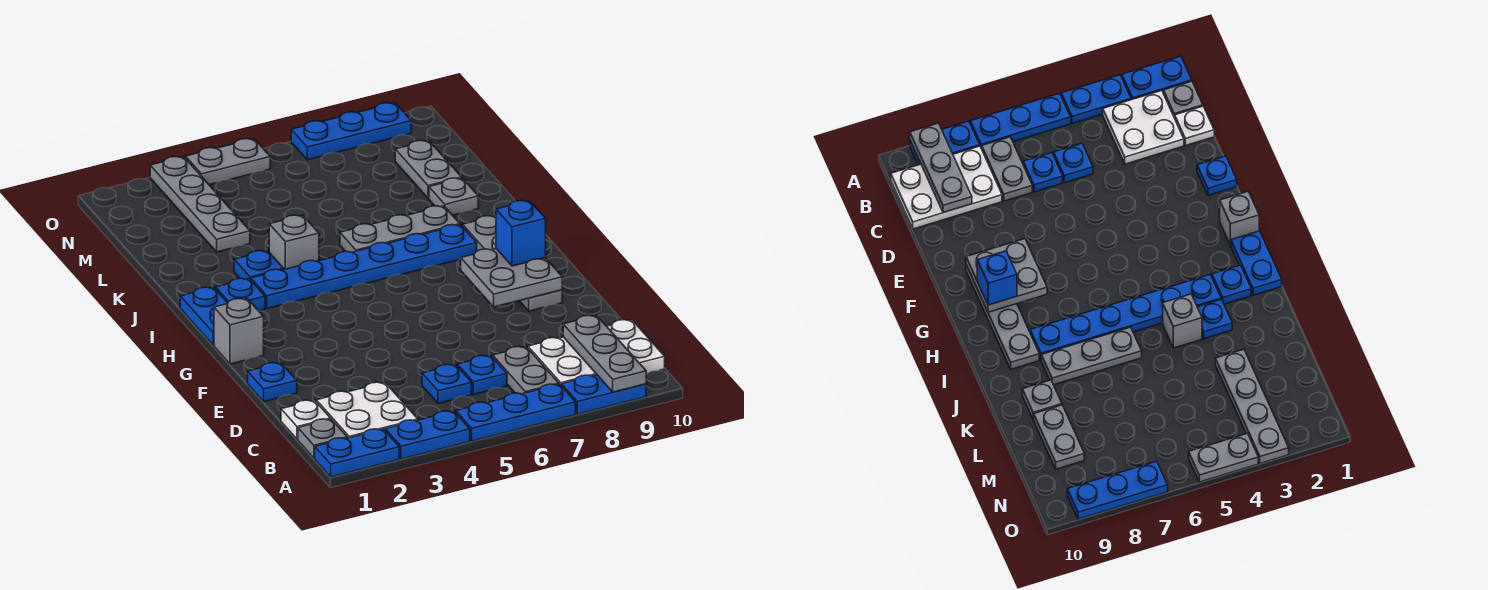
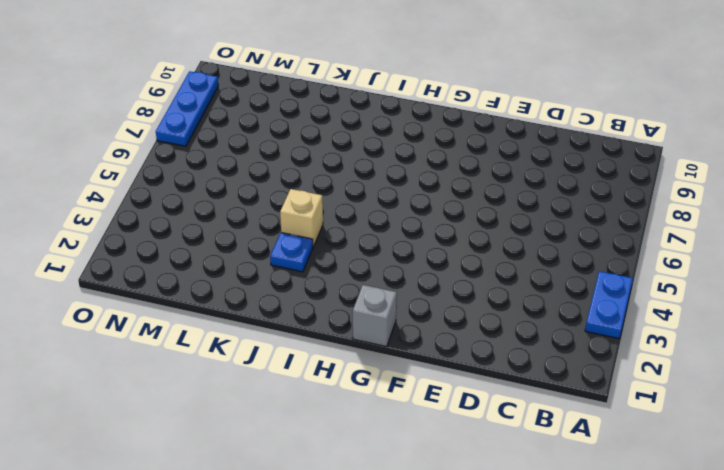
tan brick J4 level 1 -> grey brick J4 level 1
none -> blue plate A1:A2 level 1
none -> blue plate A5:A7 level 1
none -> blue plate A8:A9 level 1

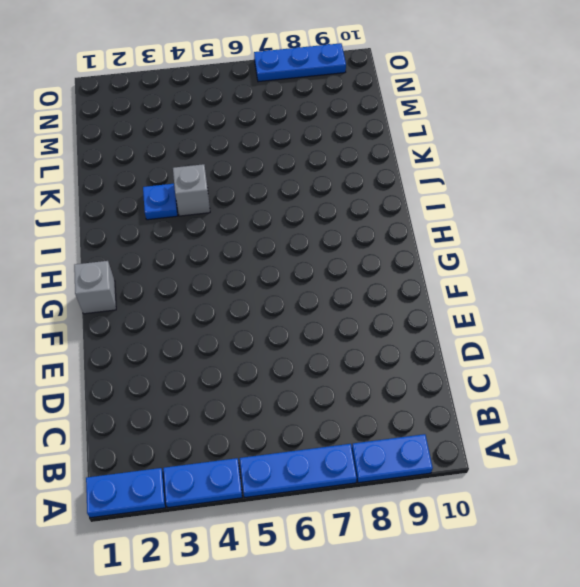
none -> grey plate B1 level 1
none -> white plate B2:C3 level 1
none -> grey plate B7:C7 level 1

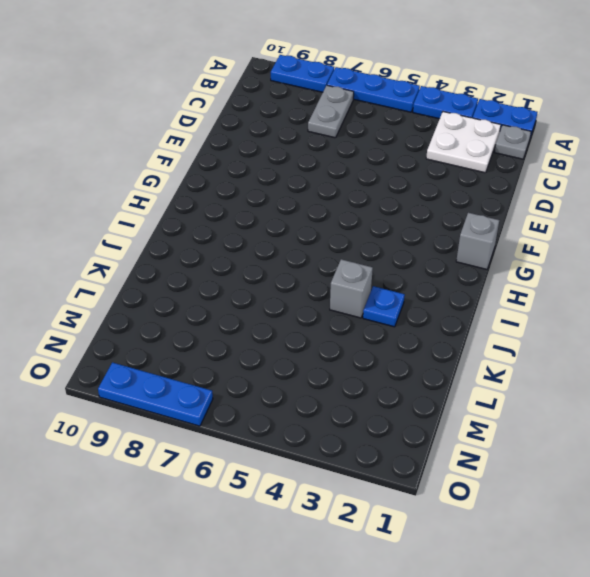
none -> white plate B8:C10 level 1
none -> white plate C1 level 1
none -> blue plate C5 level 1

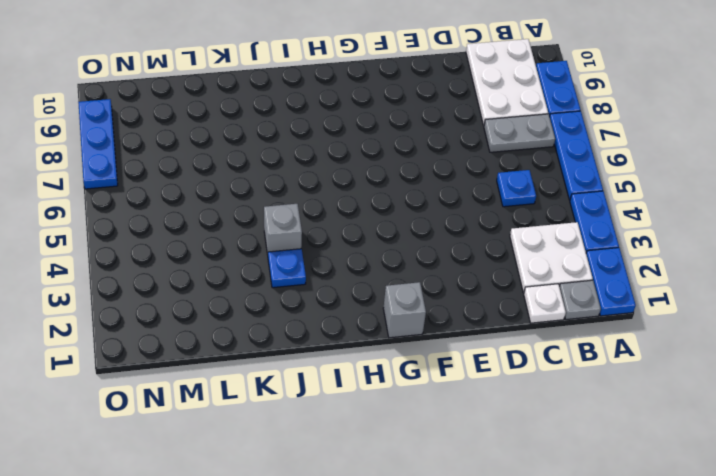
none -> blue plate C6 level 1
none -> blue plate E1 level 1
none -> grey plate F9:I9 level 1

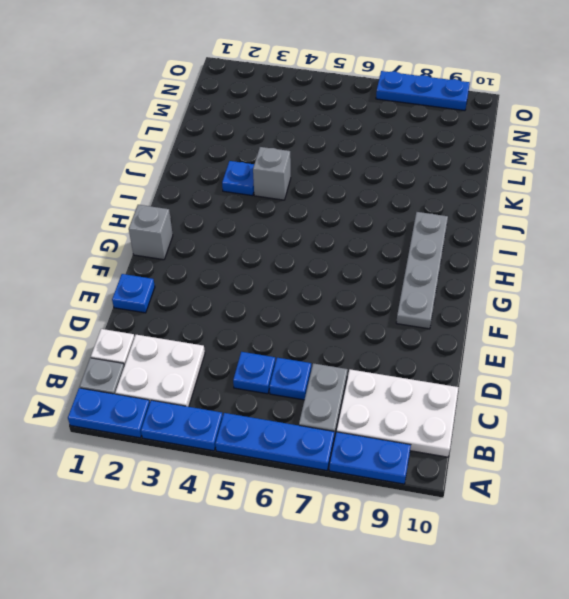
none -> blue plate H1:I1 level 1
none -> blue plate I2 level 1
none -> blue plate I3:I8 level 1

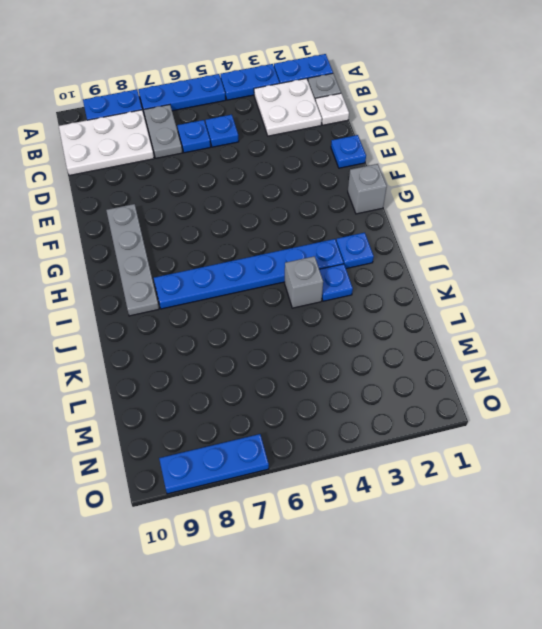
none -> blue plate H1:I1 level 1
none -> grey plate J6:J8 level 1
none -> grey plate K9 level 1

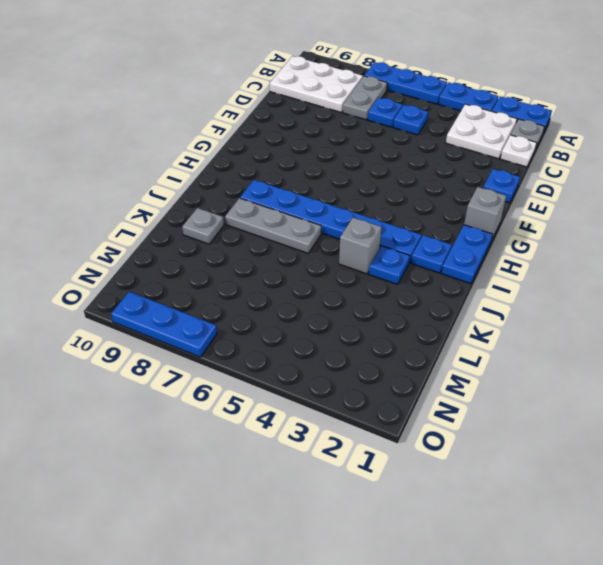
none -> blue plate A8:A9 level 1
none -> grey plate F9:I9 level 1
none -> grey plate L3:O3 level 1

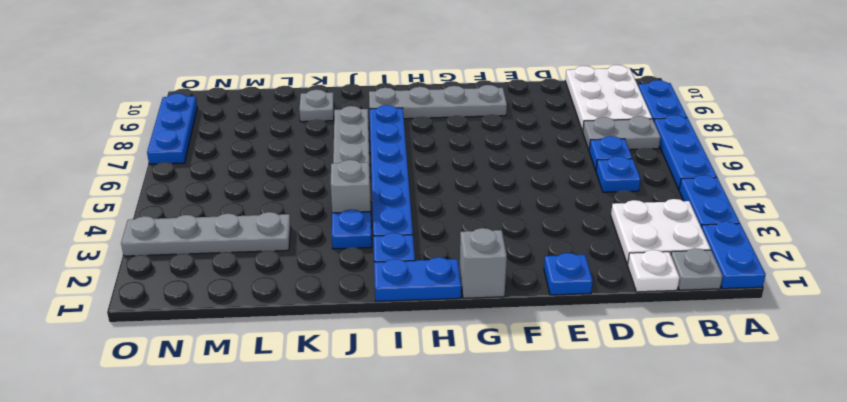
none -> grey plate L9:M9 level 1
none -> grey plate O4:O5 level 1
none -> grey plate A9:C9 level 2

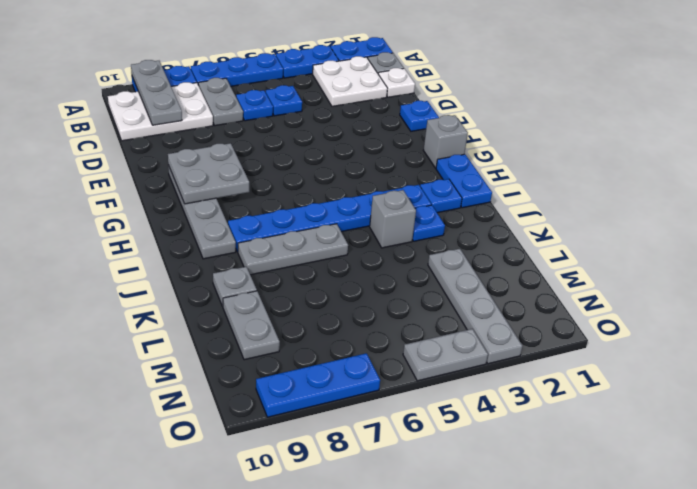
none -> blue brick G9 level 3

